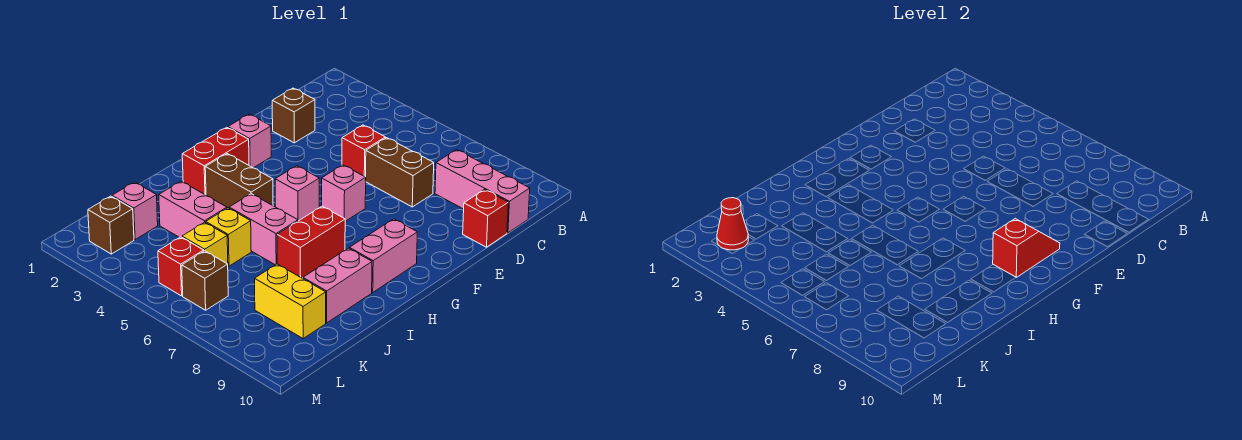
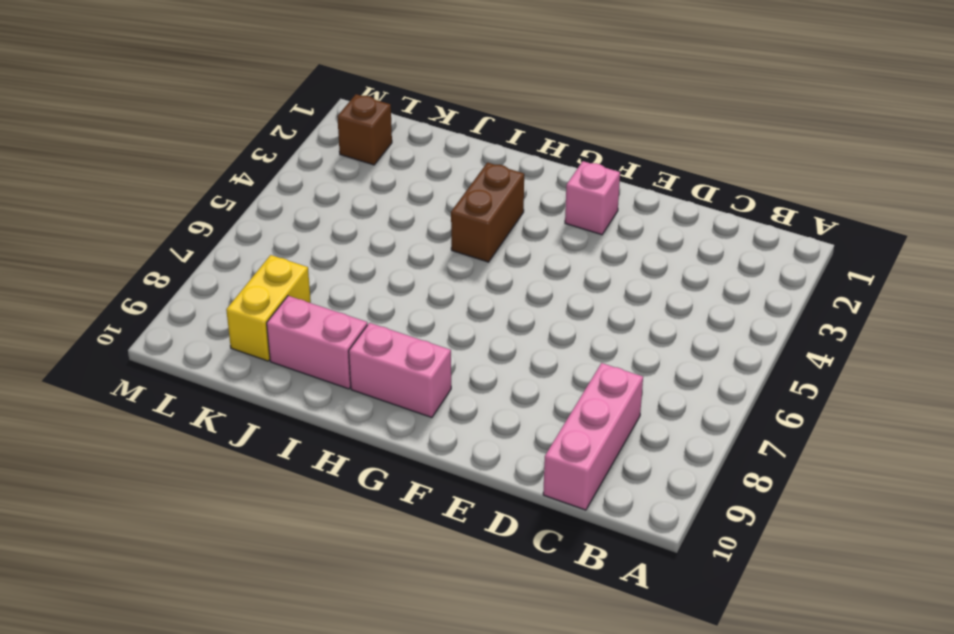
none -> brown brick D2 level 1
none -> red brick D5 level 1
none -> brown brick D6:D7 level 1

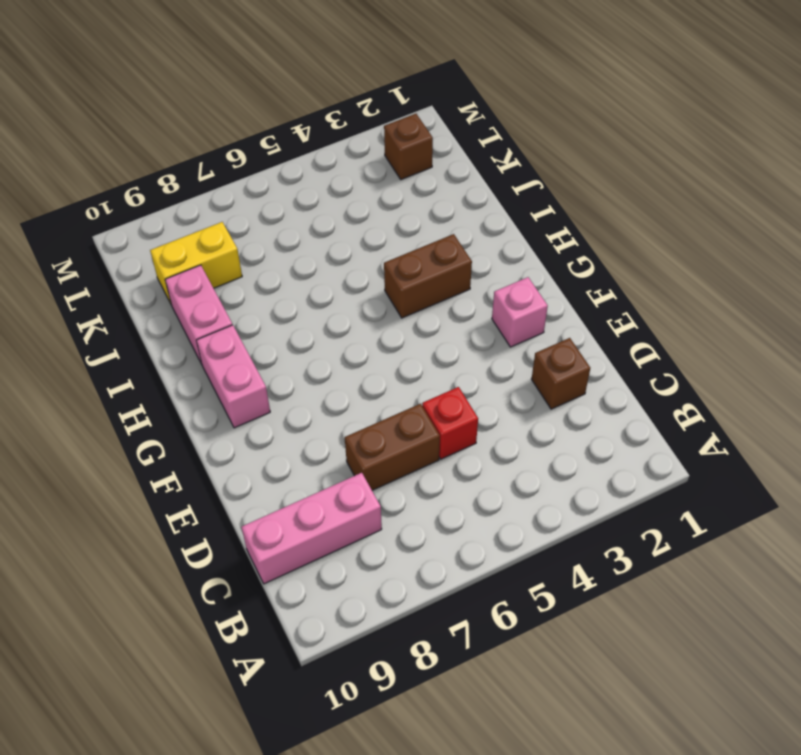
none -> red brick D10 level 1
none -> pink brick F6 level 1
none -> red brick G2:H2 level 1

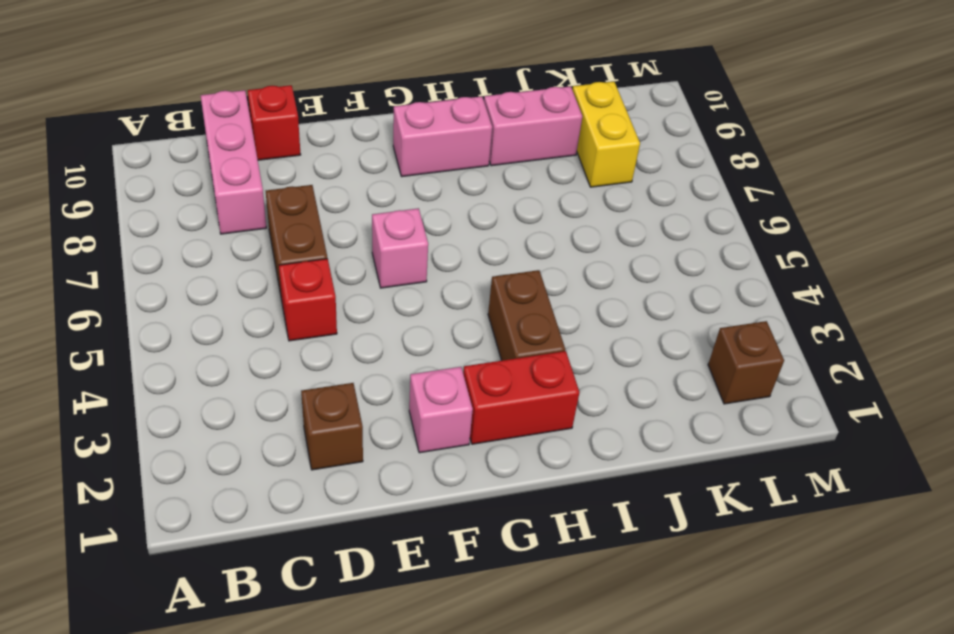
none -> pink brick G5 level 1
none -> red brick H7:I7 level 1
none -> pink brick I5:I6 level 1

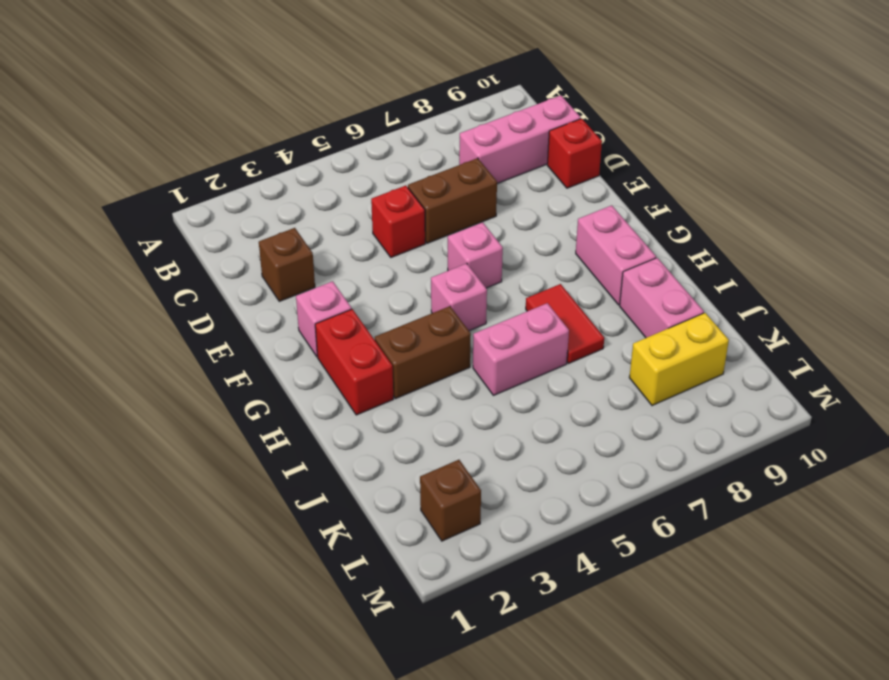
red tile H7:I7 level 1 -> red brick H7:I7 level 1
none -> pink brick J3:J4 level 1
none -> yellow brick J5 level 1
none -> pink brick K2 level 1

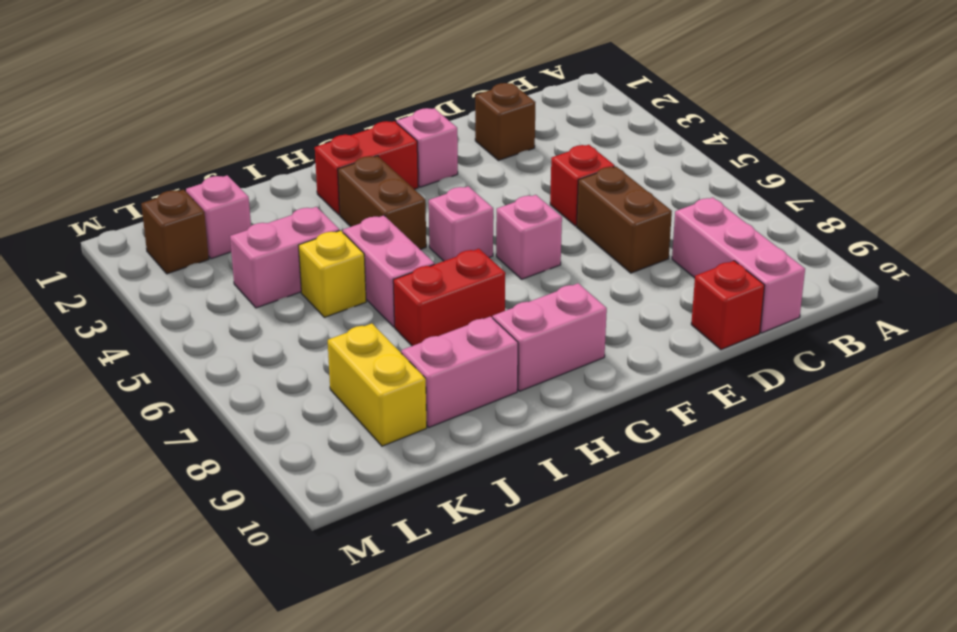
pink brick J4:K4 level 1 -> pink brick J3:J4 level 1
none -> yellow brick K5 level 1
none -> red brick L5 level 1
none -> brown brick L6 level 1

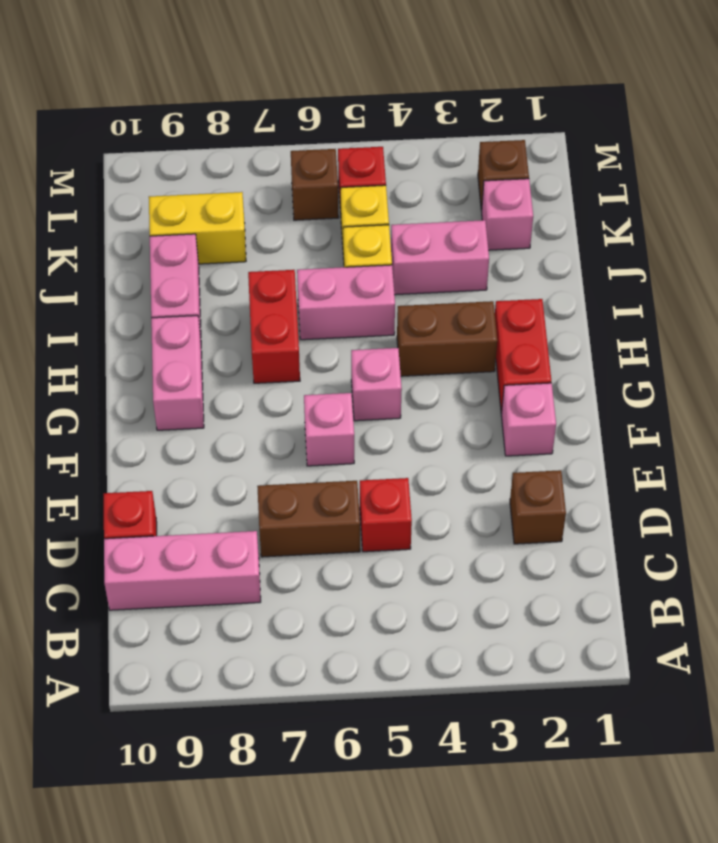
none -> red slope F9:G9 level 2 top G
none -> red cone L2 level 2

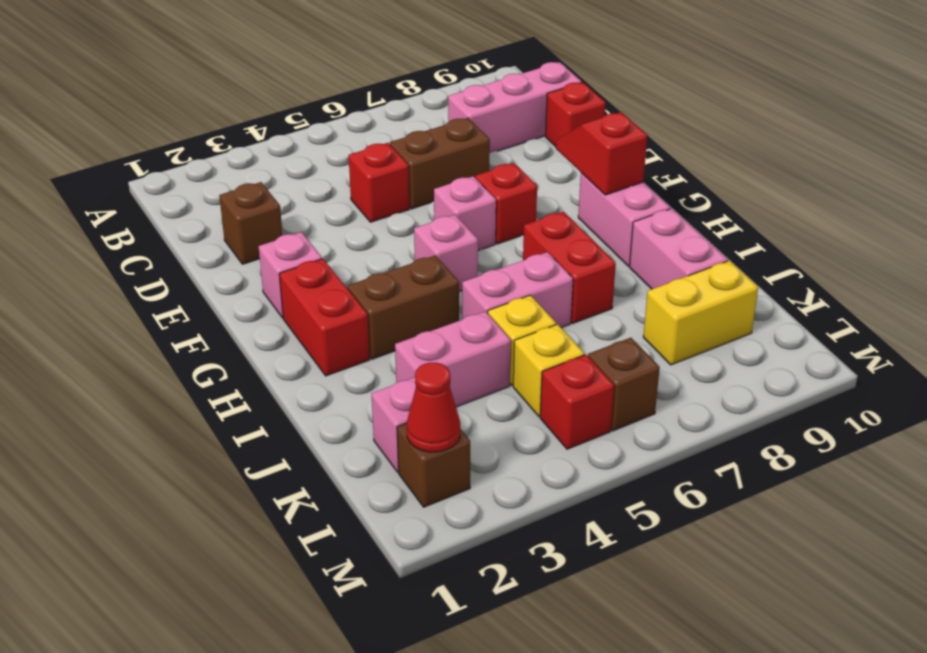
red brick F7 level 1 -> none

